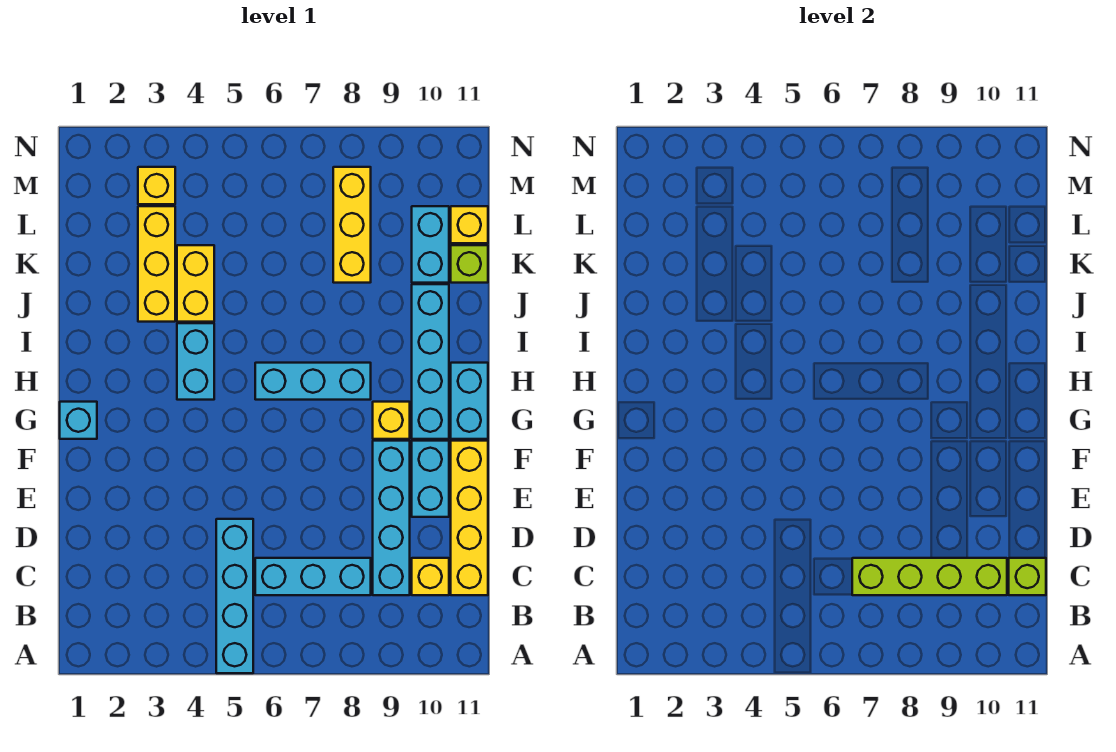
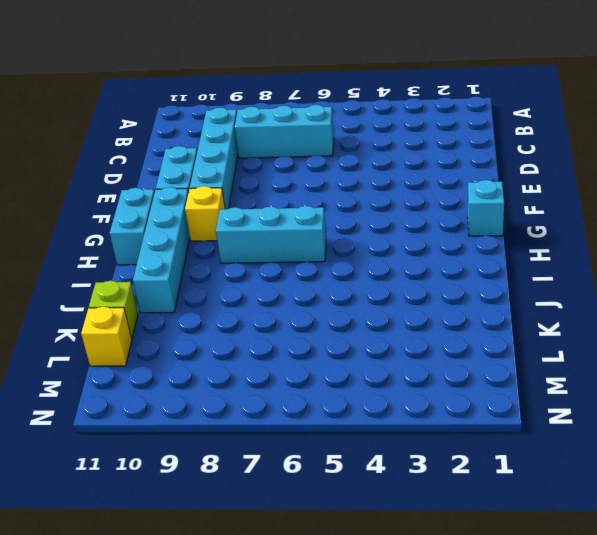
none -> cyan brick A5:D5 level 1
none -> yellow brick C10 level 1
none -> yellow brick C11:F11 level 1

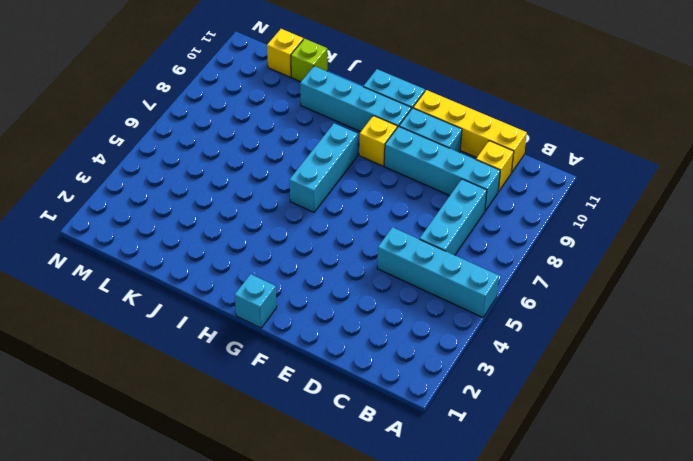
none -> cyan brick H4:I4 level 1
none -> yellow brick J3:L3 level 1
none -> yellow brick J4:K4 level 1

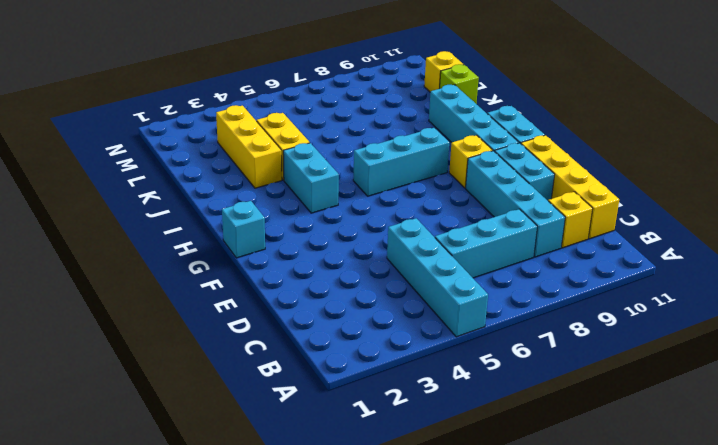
none -> yellow brick K8:M8 level 1
none -> cyan brick K10:L10 level 1
none -> yellow brick M3 level 1

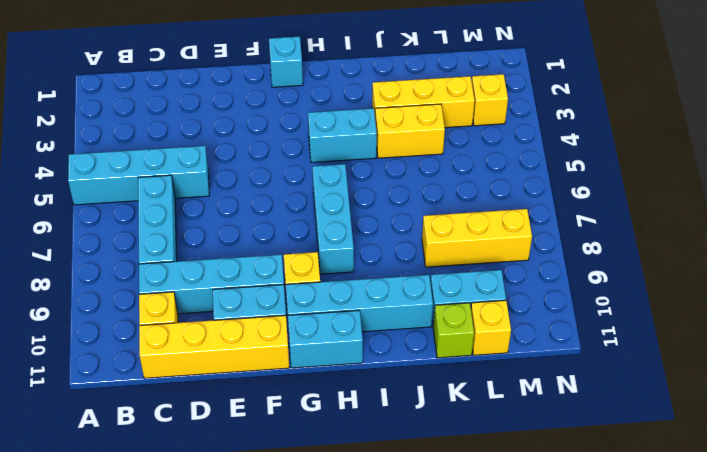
none -> lime brick C7:C10 level 2
none -> lime brick C11 level 2

